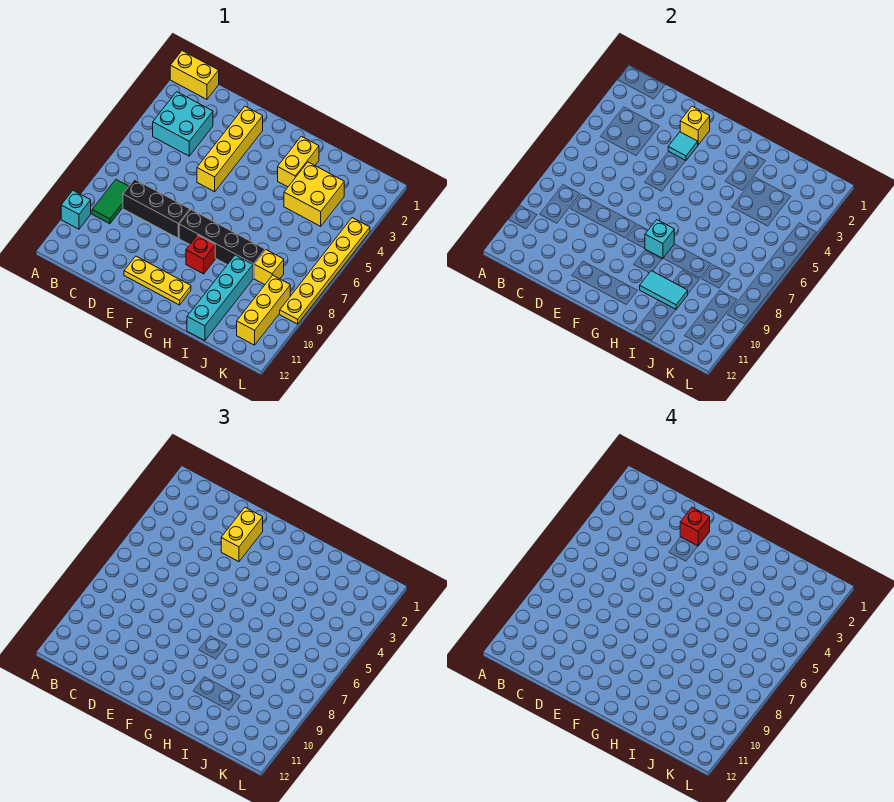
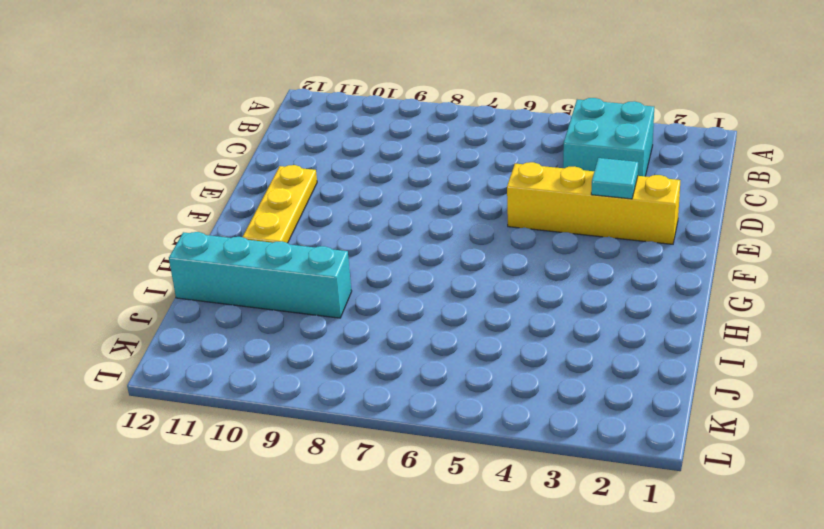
none -> yellow brick A1:B1 level 1
none -> cyan brick A10 level 1
none -> green tile B8:B9 level 1

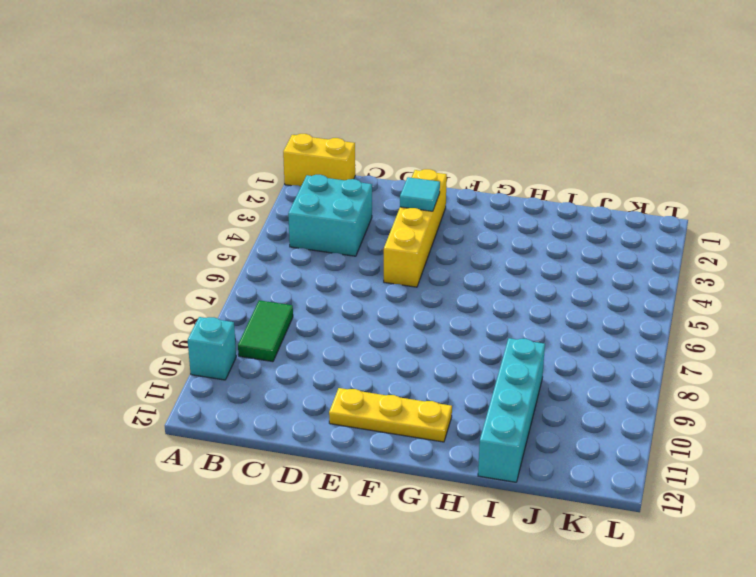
none -> black brick C8:E8 level 1
none -> black brick F8:I8 level 1
none -> red brick G9 level 1

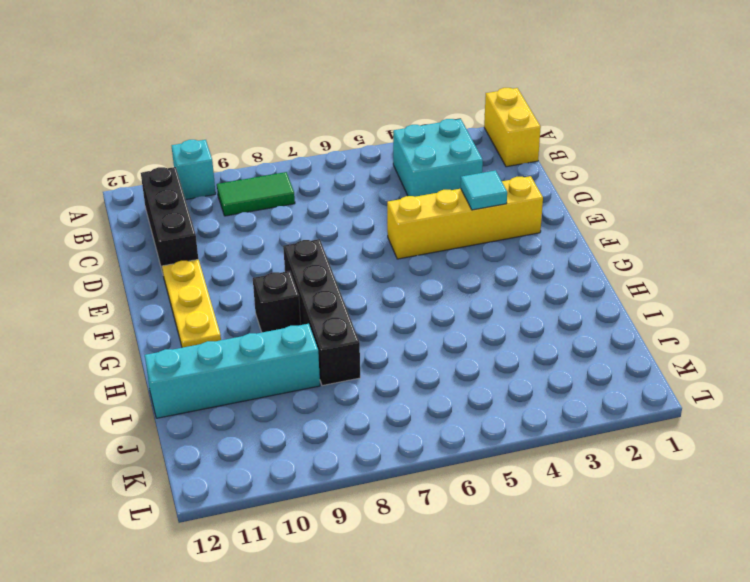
black brick B11:D11 level 1 -> black brick C8:E8 level 1
black brick G9 level 1 -> red brick G9 level 1
none -> yellow brick H2:H3 level 1
none -> yellow brick I3:J4 level 1
none -> yellow brick J8 level 1

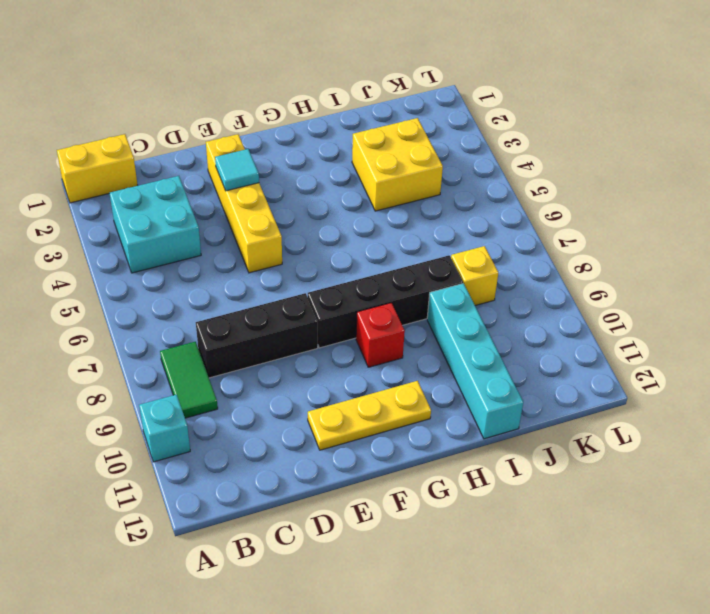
none -> yellow brick H2:H3 level 1
none -> yellow brick K9:K11 level 1
none -> yellow plate L4:L9 level 1

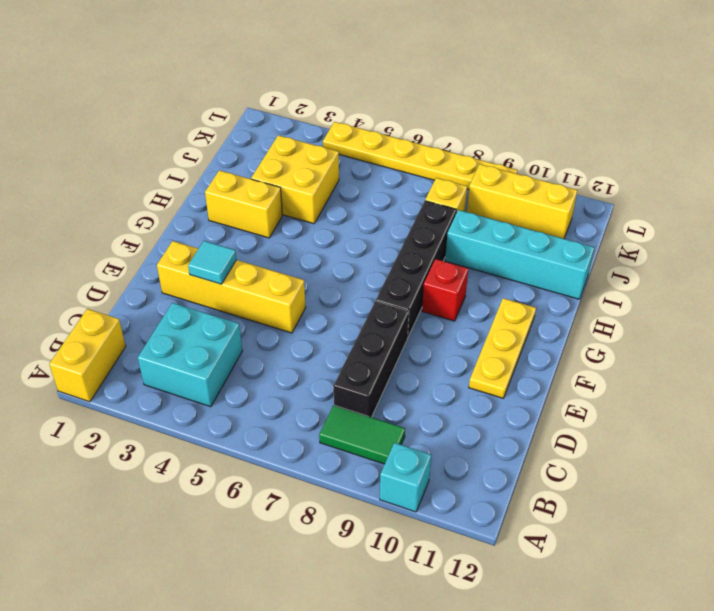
none -> yellow brick E2 level 2
none -> cyan brick G8 level 2
none -> cyan tile H10:I10 level 2

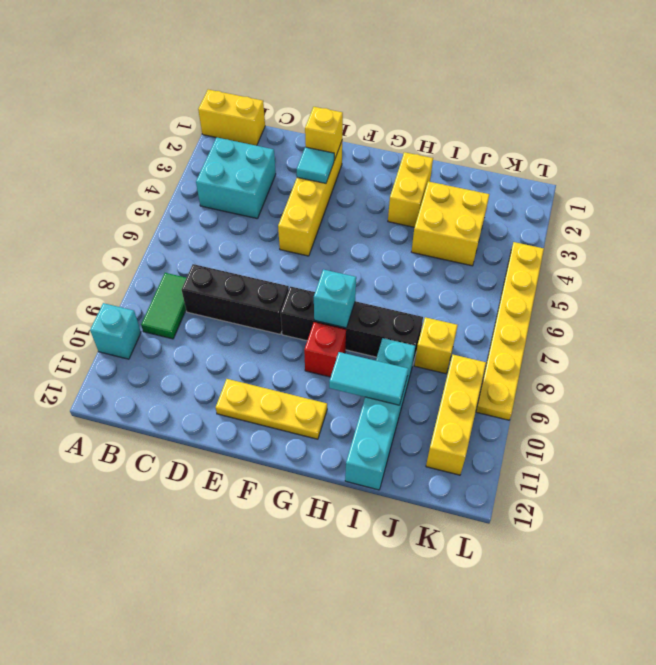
none -> yellow brick E2:E3 level 3
none -> red brick E2 level 4

